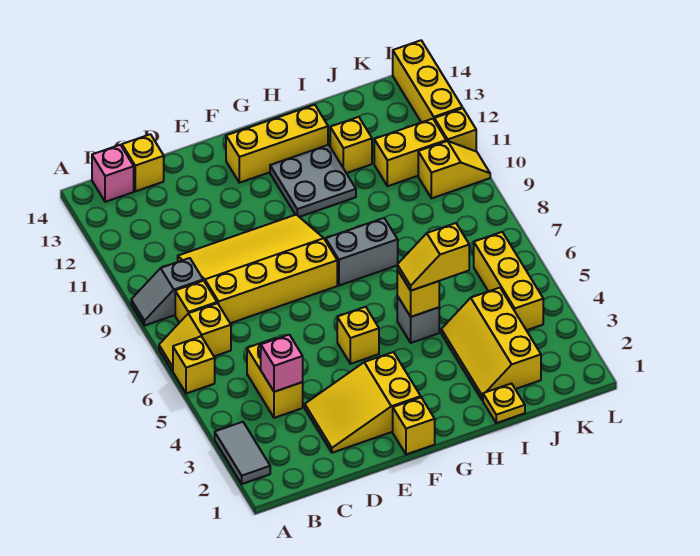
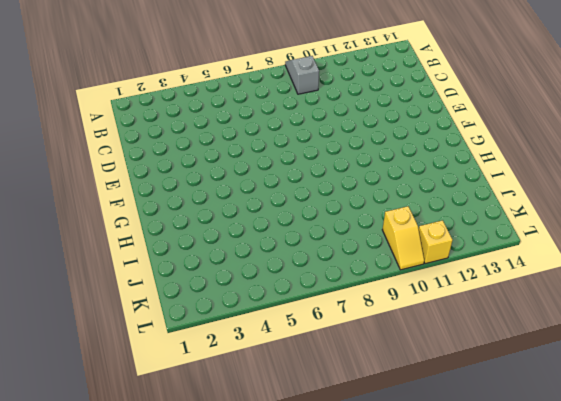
none -> grey tile A2:A3 level 1
none -> yellow brick A6 level 1
none -> yellow slope A7:B7 level 1 top B

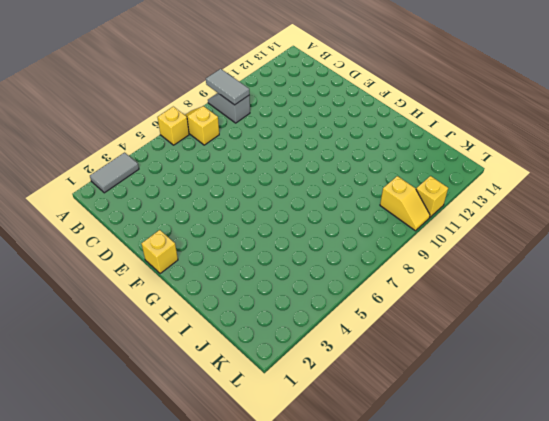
grey tile A9:B9 level 2 -> none
none -> yellow brick B8 level 1
none -> pink brick B14 level 1
none -> yellow brick C4:C5 level 1

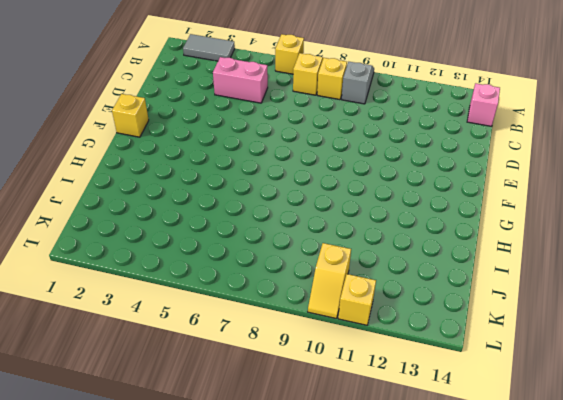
pink brick C4:C5 level 1 -> yellow brick C4:C5 level 1
none -> yellow slope C8:F10 level 1 top 8
none -> yellow brick C14 level 1
none -> yellow slope D2:F3 level 1 top F

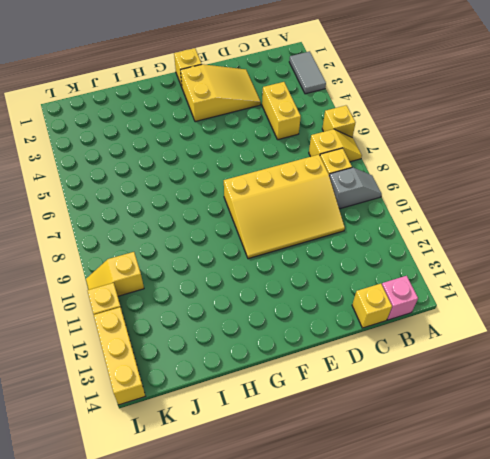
none -> yellow brick F5 level 1
none -> yellow brick F13:H13 level 1
none -> grey brick G8:H8 level 1

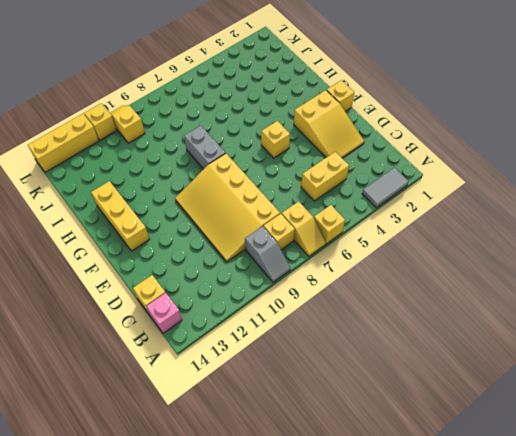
none -> grey plate G11:H12 level 1
none -> grey brick H5 level 1
none -> yellow plate I1 level 1

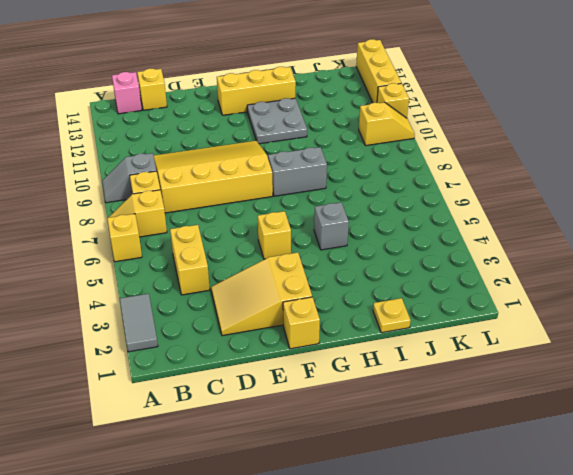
none -> yellow slope I2:J4 level 1 top J
none -> yellow brick I12 level 1
none -> yellow brick J11:K11 level 1

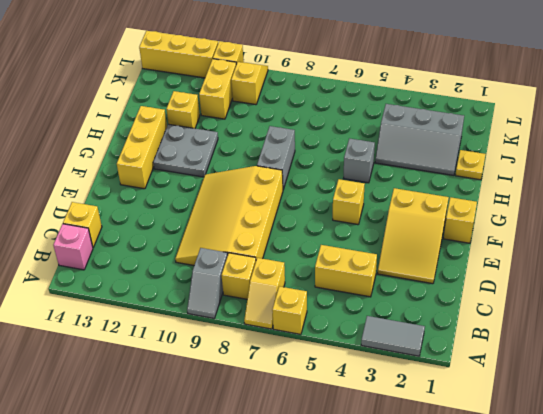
grey slope I2:J4 level 1 top J -> yellow slope I2:J4 level 1 top J
none -> yellow brick K4:K6 level 1
none -> pink brick C4 level 2
none -> yellow brick H5 level 2

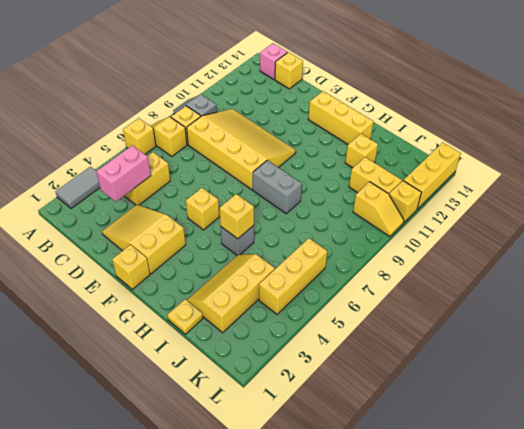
pink brick C3:C4 level 2 -> pink brick C4 level 2
none -> grey plate G11:H12 level 1
none -> yellow slope H5:I5 level 3 top I

